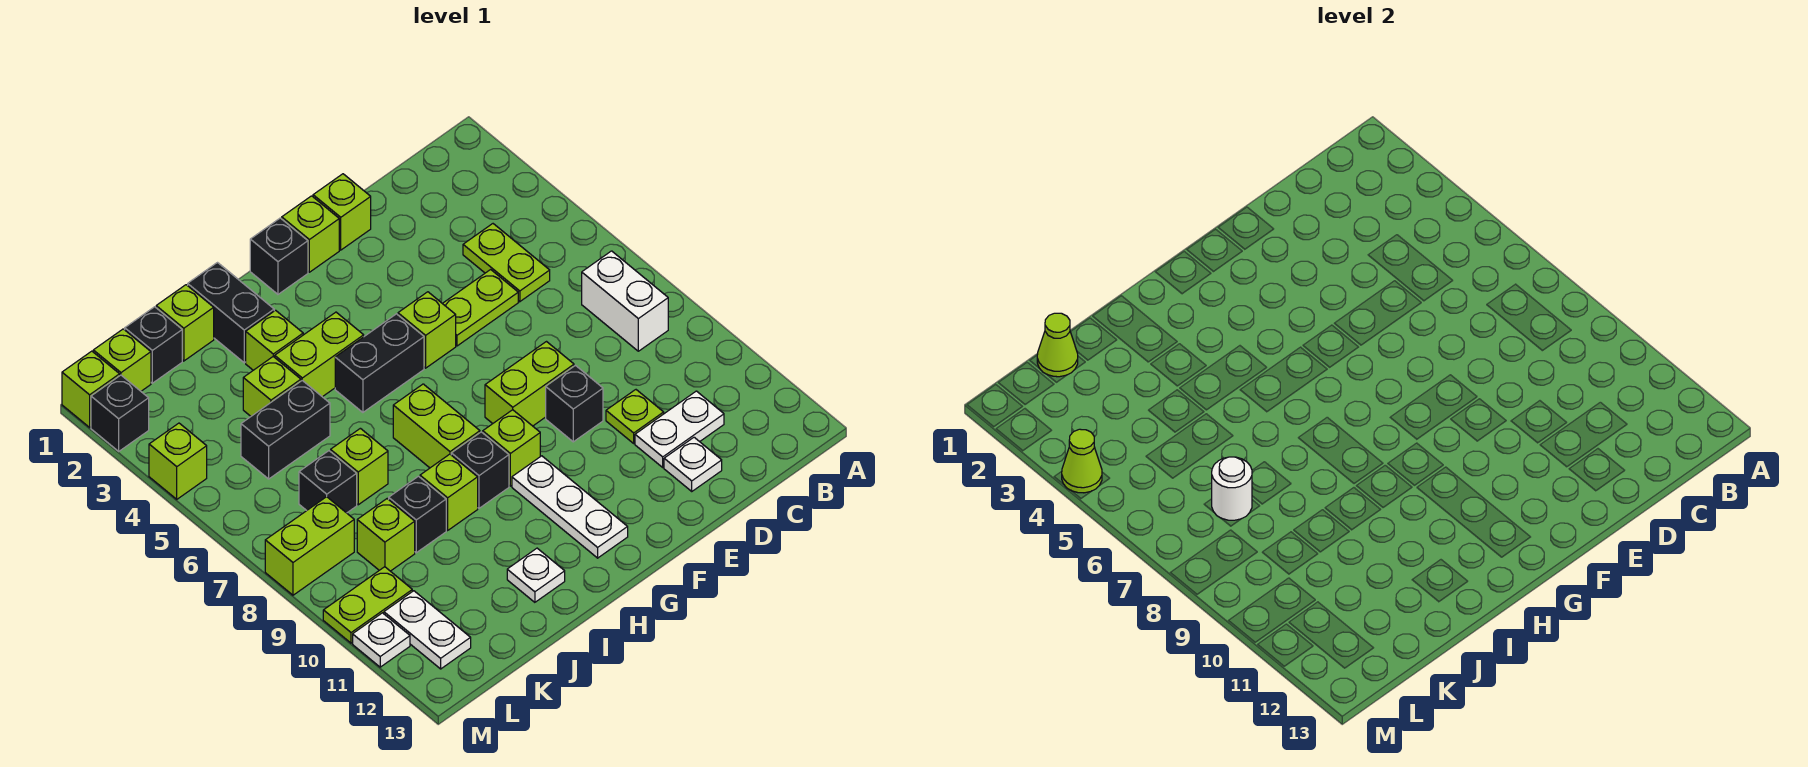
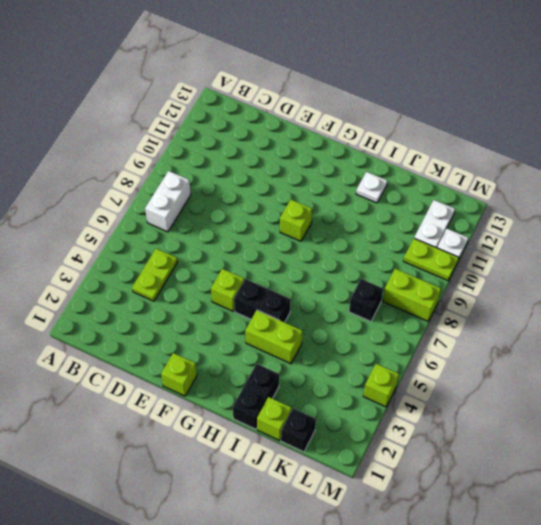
none -> white plate C11:D11 level 1
none -> lime plate D5:E5 level 1
none -> lime plate D10 level 1
none -> white plate D12 level 1

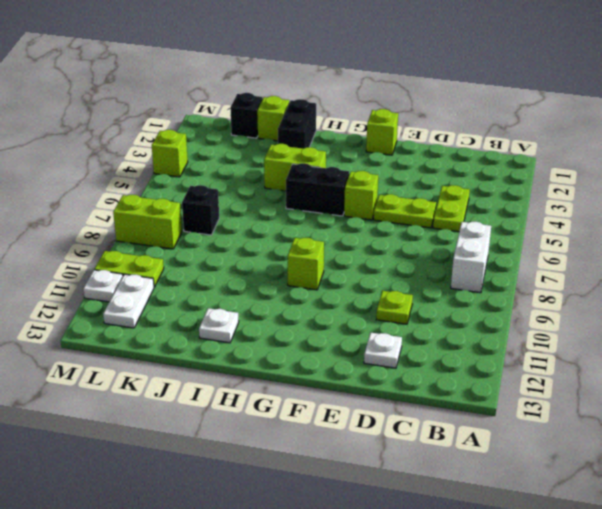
none -> white plate C11:D11 level 1
none -> lime brick E1 level 1
none -> lime brick E8:F8 level 1
none -> black brick E9 level 1

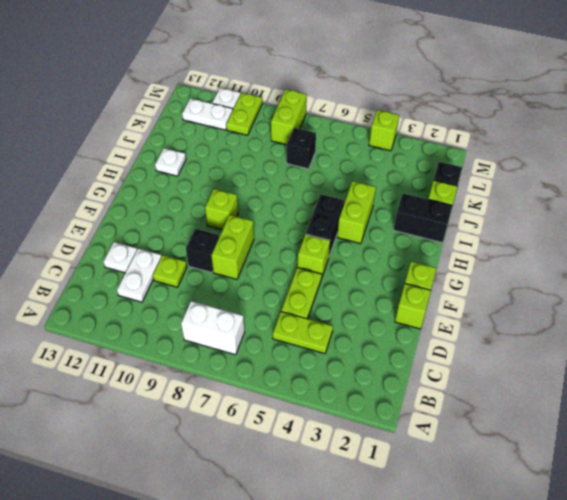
none -> black brick G1 level 1
none -> white plate G10:G12 level 1
none -> lime brick H7:H8 level 1
none -> black brick H9 level 1

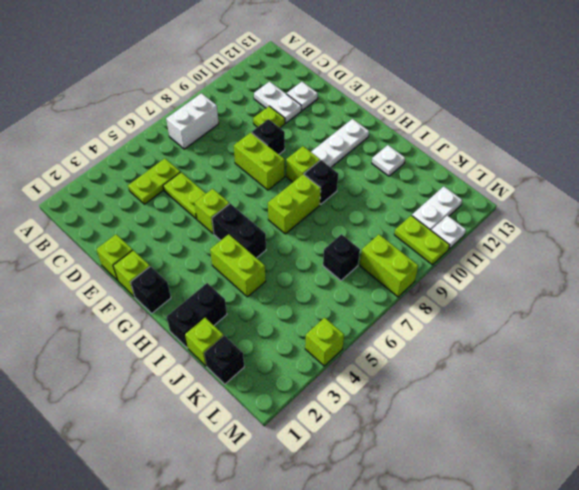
none -> lime brick I3 level 1
none -> lime brick I9 level 1
none -> lime brick J4 level 1
none -> black brick J5:K5 level 1

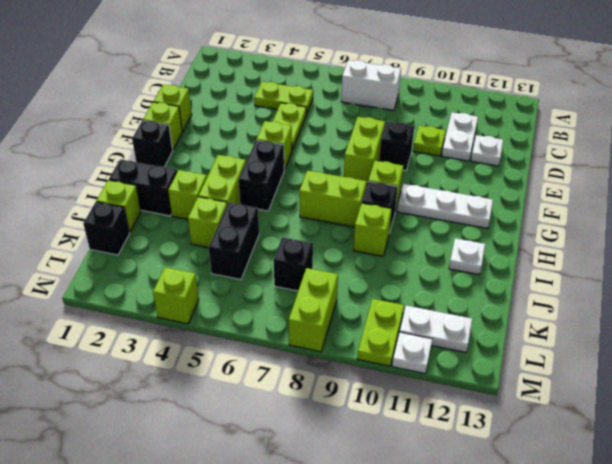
none -> lime brick J7 level 1
none -> black brick J9 level 1
none -> lime brick K9 level 1
none -> lime brick L1 level 1

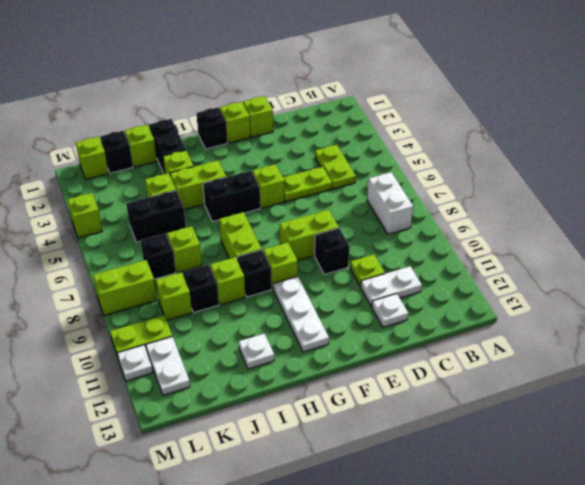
none -> lime brick M1 level 1
none -> black brick M2 level 1
none -> lime cone K1 level 2
none -> white round brick K7 level 2

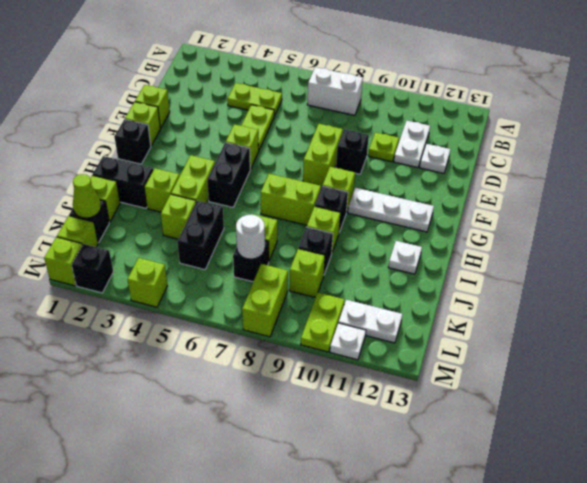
none -> lime cone M4 level 2

